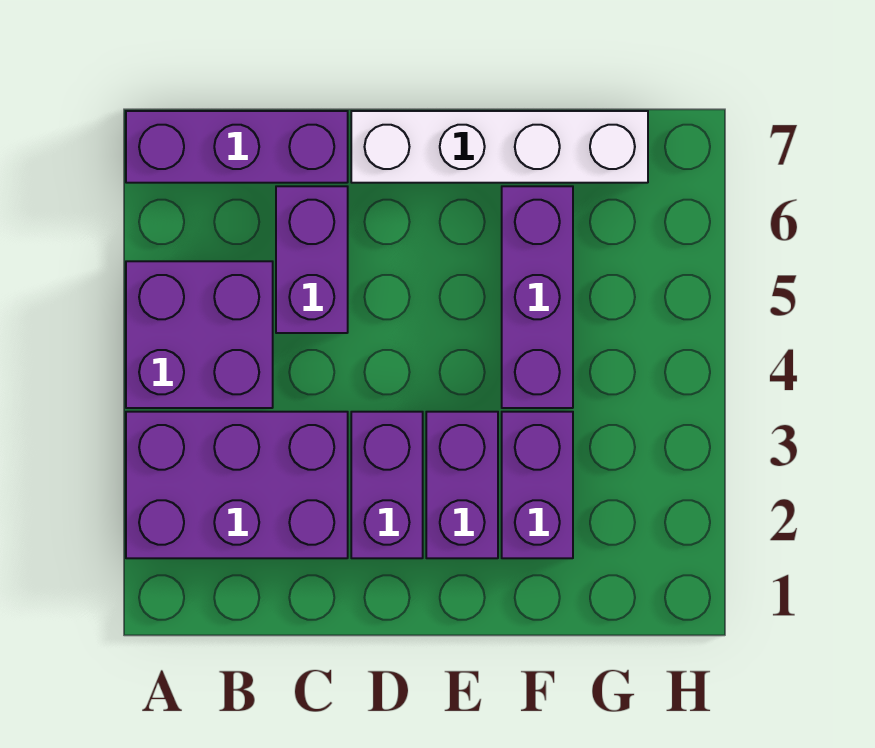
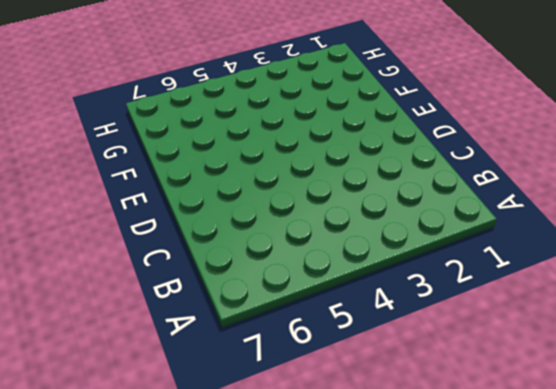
none -> purple brick A2:C3 level 1
none -> purple brick A4:B5 level 1

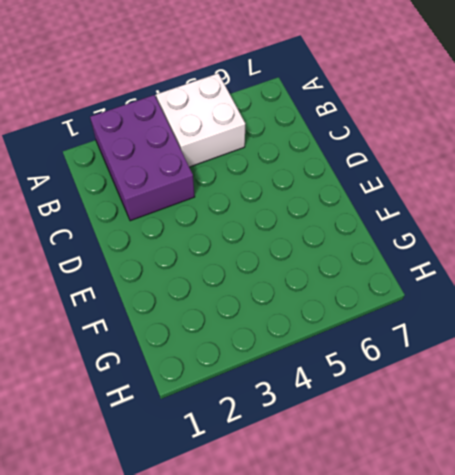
white brick A4:B5 level 1 -> purple brick A4:B5 level 1
none -> purple brick A7:C7 level 1
none -> purple brick C5:C6 level 1

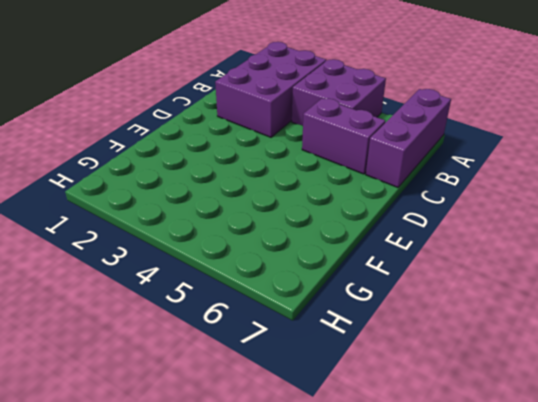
none -> purple brick D2:D3 level 1
none -> white brick D7:G7 level 1

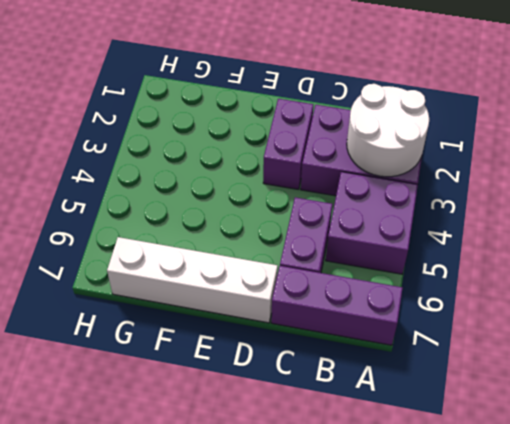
white round brick A2:B3 level 2 -> none
none -> purple brick E2:E3 level 1
none -> purple brick F2:F3 level 1

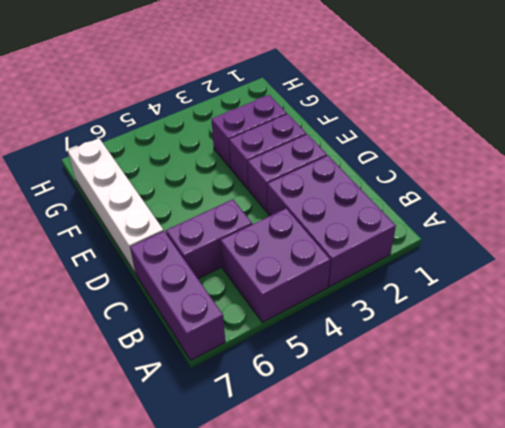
none -> purple brick F4:F6 level 1

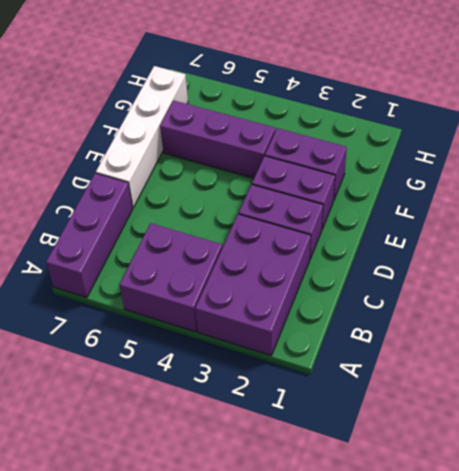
none -> purple brick C5:C6 level 1

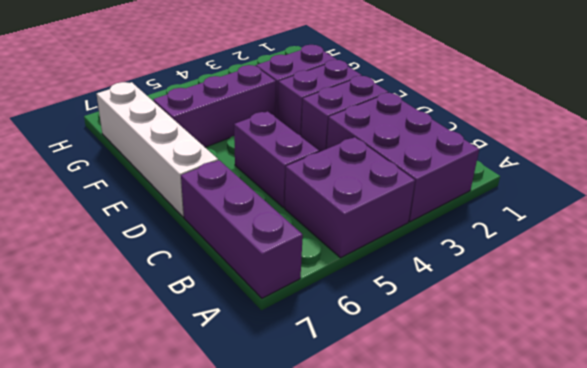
purple brick C5:D5 level 1 -> purple brick C5:C6 level 1

